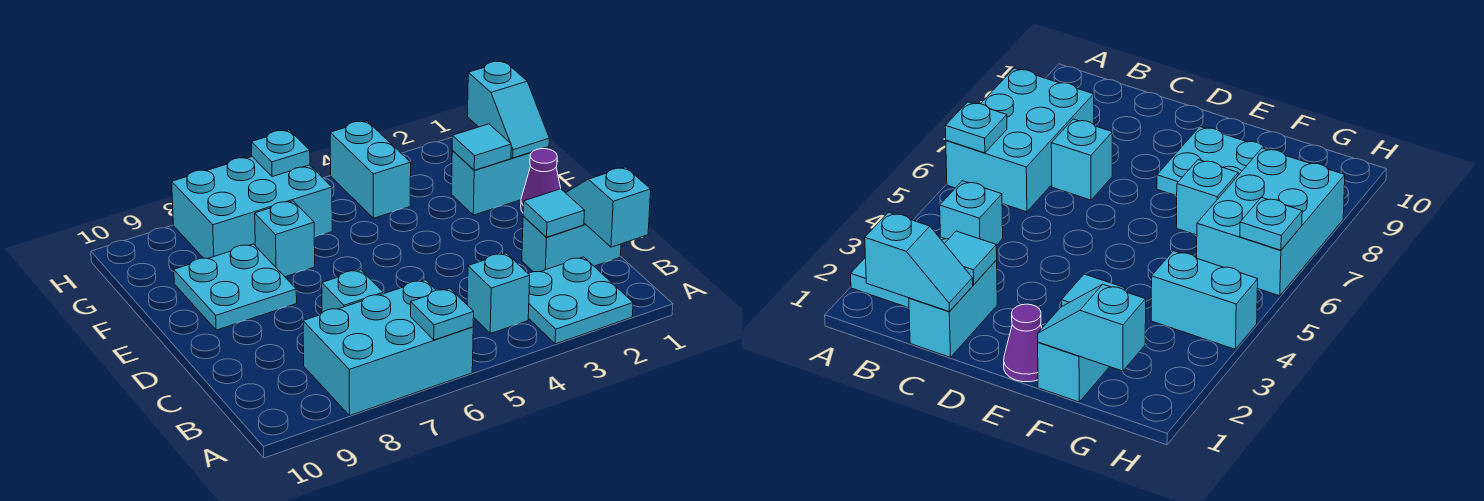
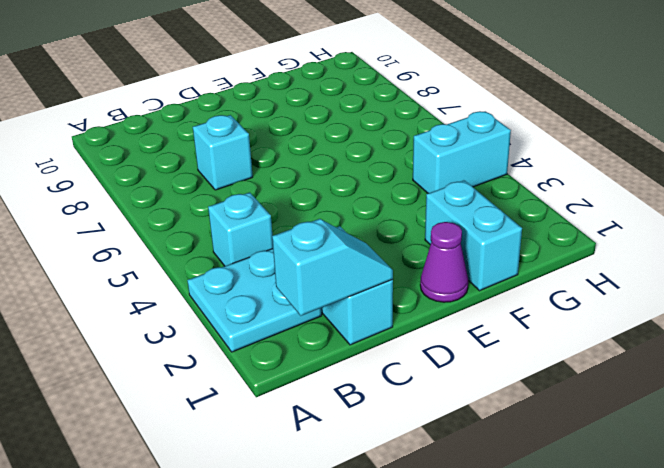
none -> cyan brick A6:B8 level 1
none -> cyan plate E8:F9 level 1
none -> cyan brick F7 level 1

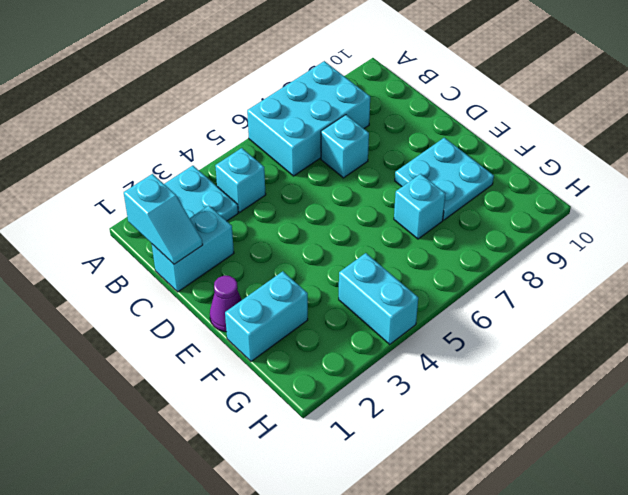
none -> cyan brick G6:H8 level 1
none -> cyan plate A6 level 2
none -> cyan tile C2 level 2

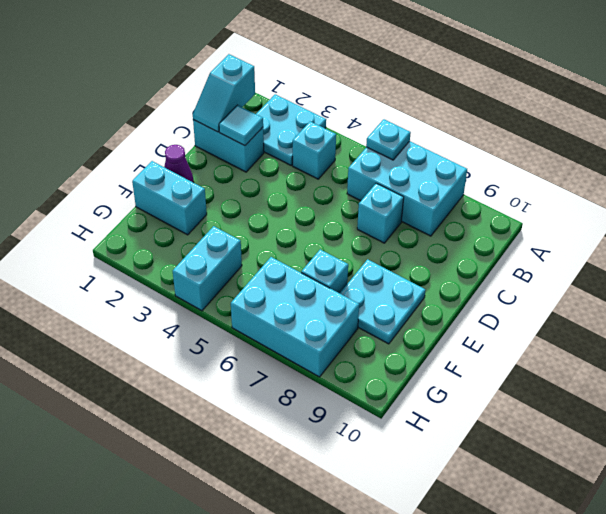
none -> cyan slope F1:G1 level 2 top G
none -> cyan tile F2 level 2
none -> cyan plate H6 level 2

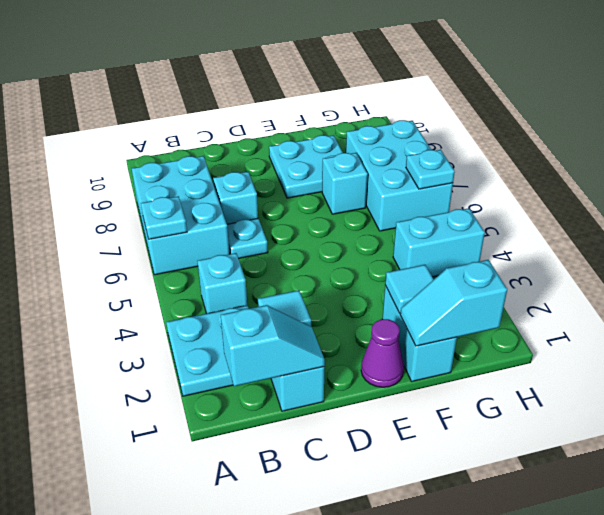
cyan plate C6 level 1 -> none

